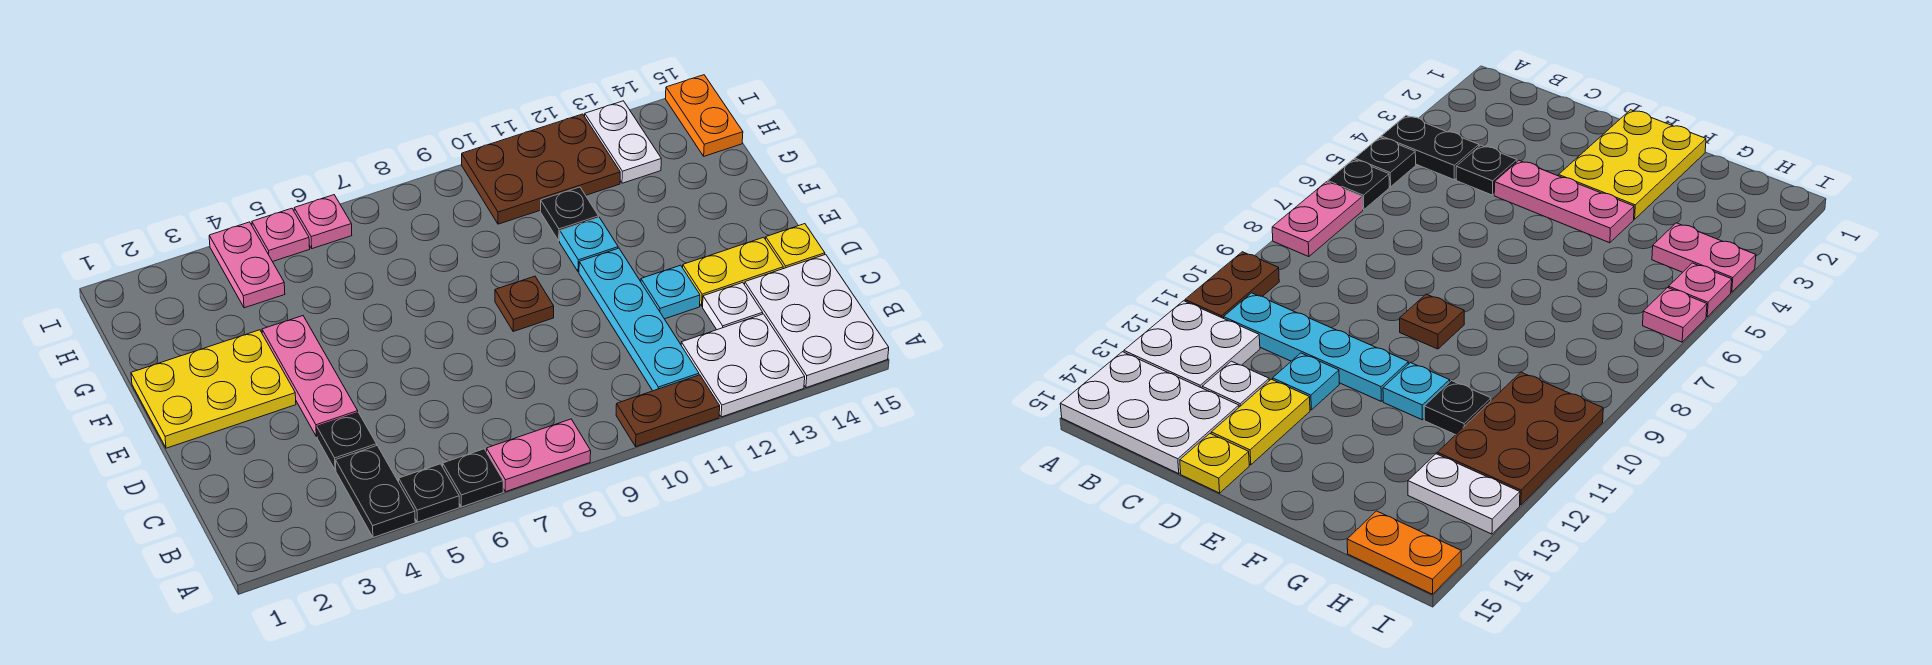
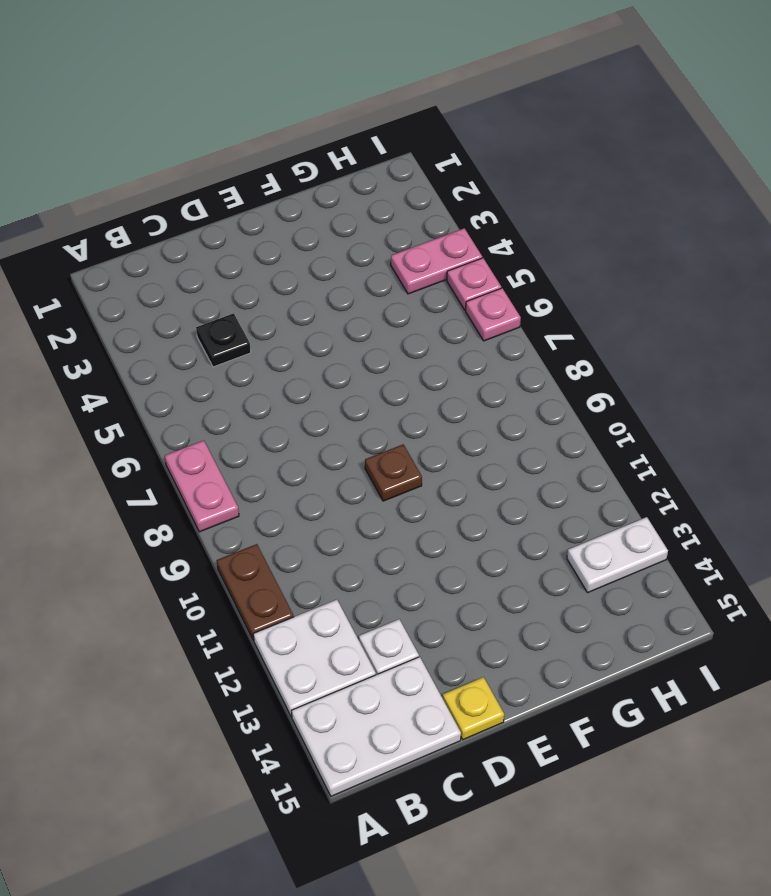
none -> black plate A4:B4 level 1
none -> black plate A5 level 1
none -> black plate A6 level 1

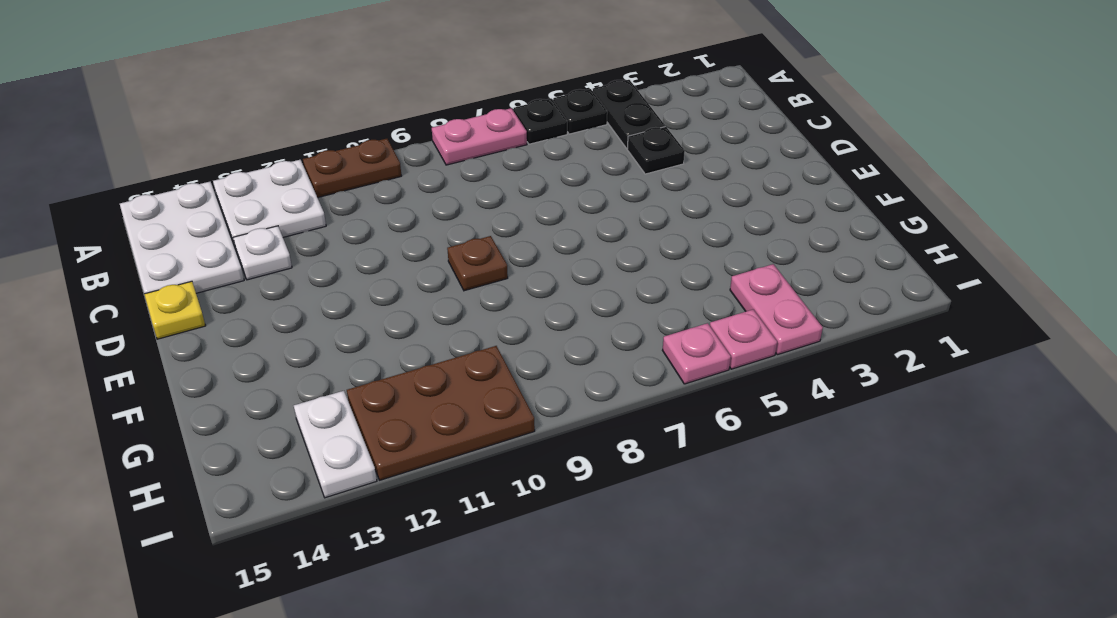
none -> cyan plate B11:E11 level 1
none -> pink plate D4:F4 level 1
none -> cyan plate D12 level 1

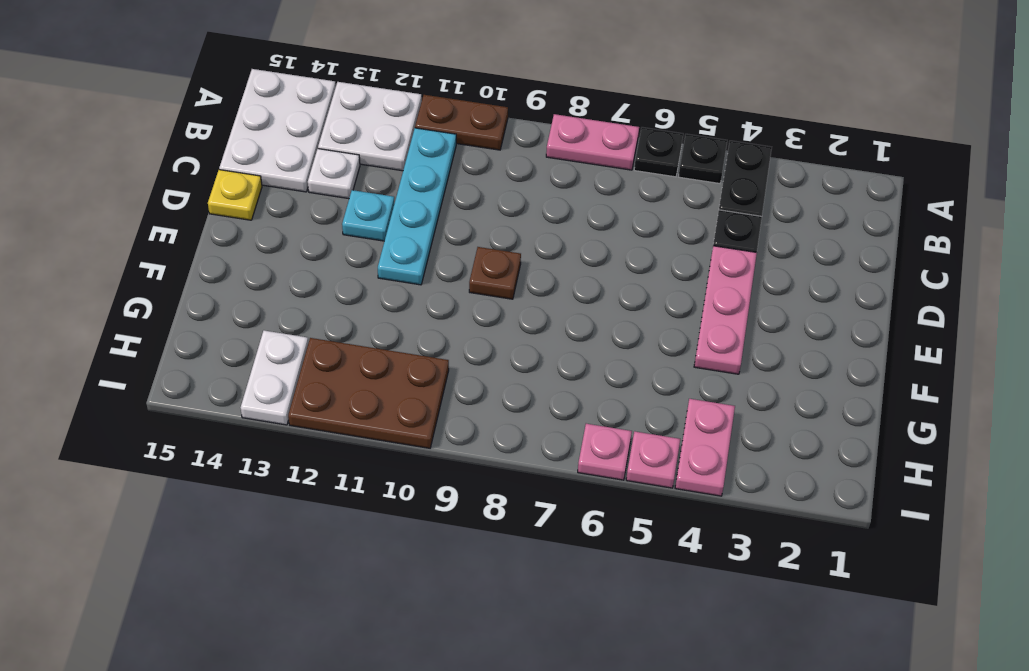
none -> yellow plate D13:D14 level 1
none -> yellow plate E1:F3 level 1
none -> cyan plate F11 level 1

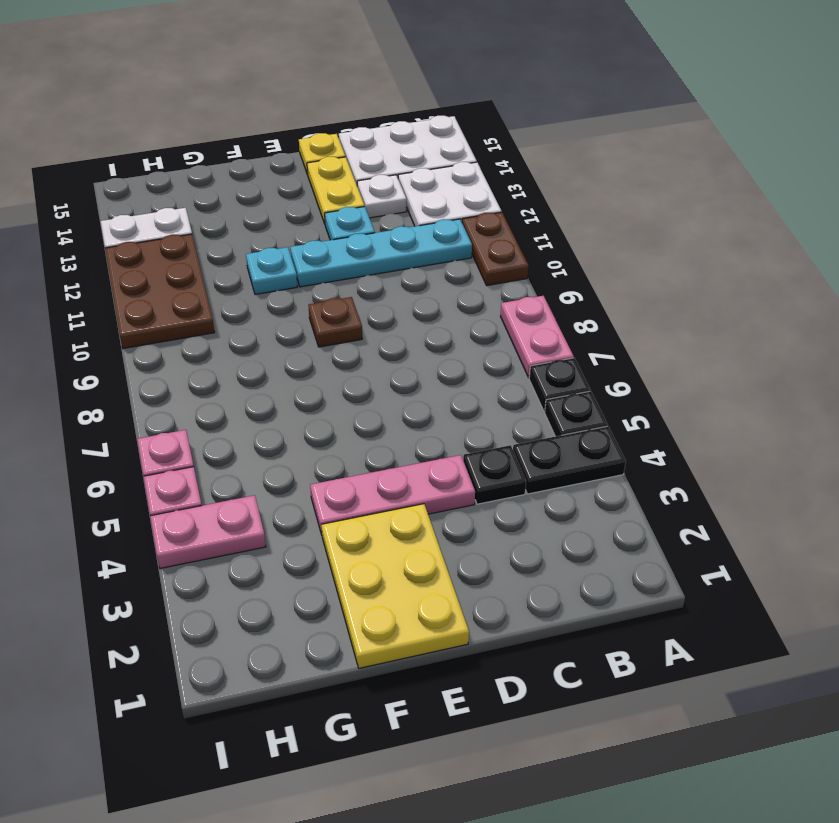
none -> black plate G11 level 1
none -> orange plate H15:I15 level 1

